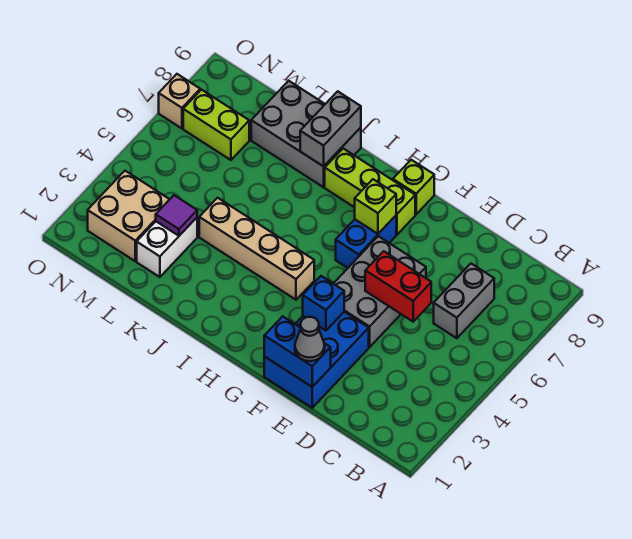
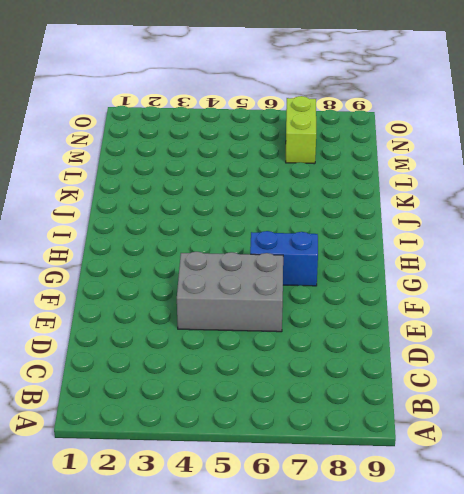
none -> grey brick C6:C7 level 1
none -> blue brick E1:F3 level 1
none -> lime brick G8:I8 level 1

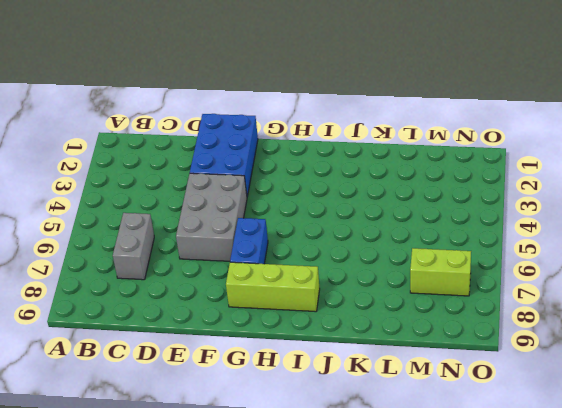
none -> lime brick G9 level 1
none -> tan brick H4:K4 level 1
none -> grey brick J8:L9 level 1

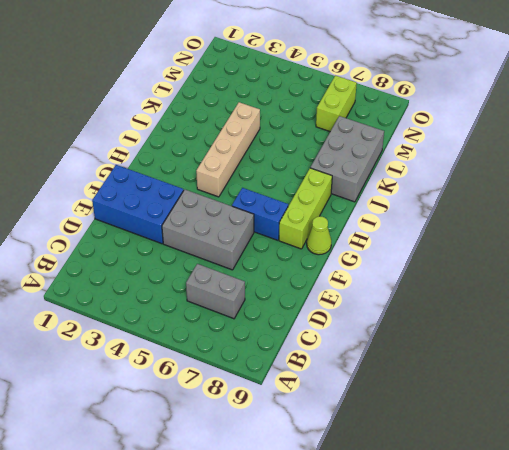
lime cone G9 level 1 -> lime brick G9 level 1
none -> white brick L2:L3 level 1
none -> tan brick M2:N3 level 1
none -> tan brick O7 level 1

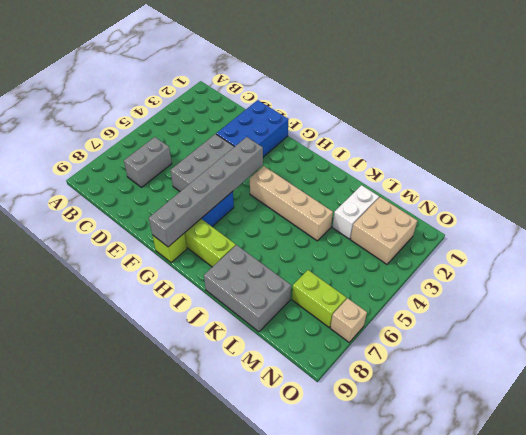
grey brick G4:G9 level 2 -> lime brick G7 level 2
none -> red brick D5:E5 level 2
none -> blue brick E1:F1 level 2
none -> blue brick F3 level 2

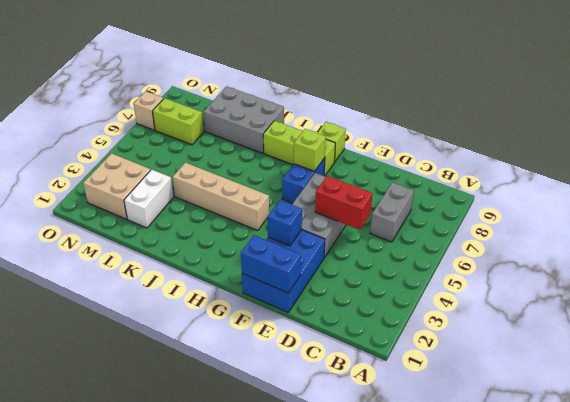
none -> grey brick J8:J9 level 2
none -> purple tile L3 level 2
none -> grey cone E1 level 3

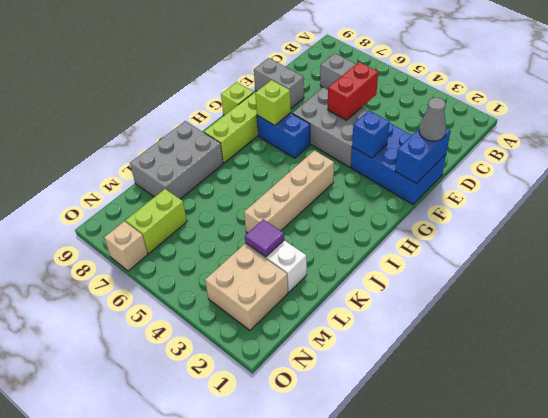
grey brick E8:E9 level 1 -> grey brick J8:J9 level 2

